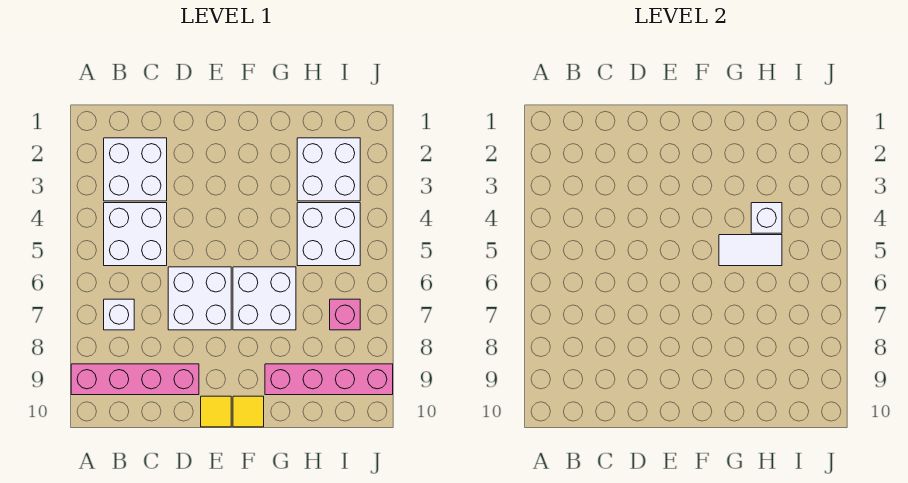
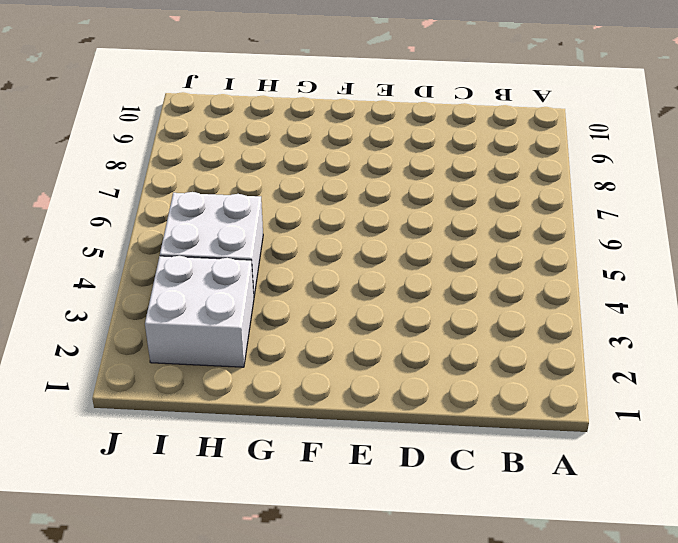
none -> pink brick A9:D9 level 1
none -> white brick B2:C3 level 1
none -> white brick B4:C5 level 1

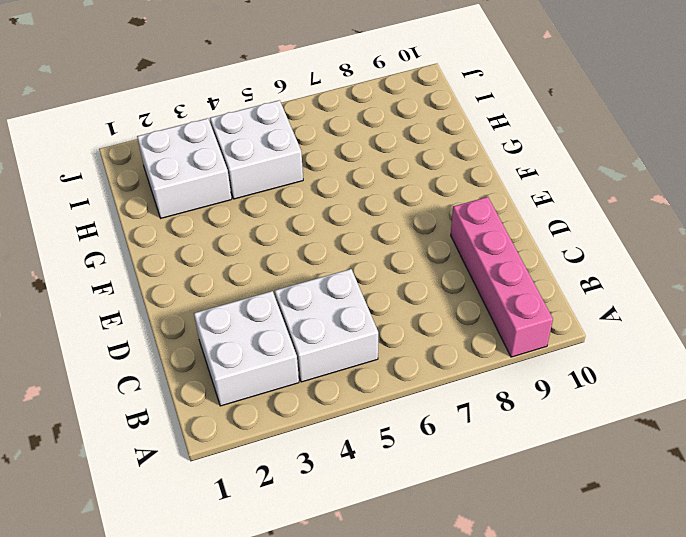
none -> white brick B7 level 1
none -> white brick D6:E7 level 1
none -> yellow tile E10 level 1

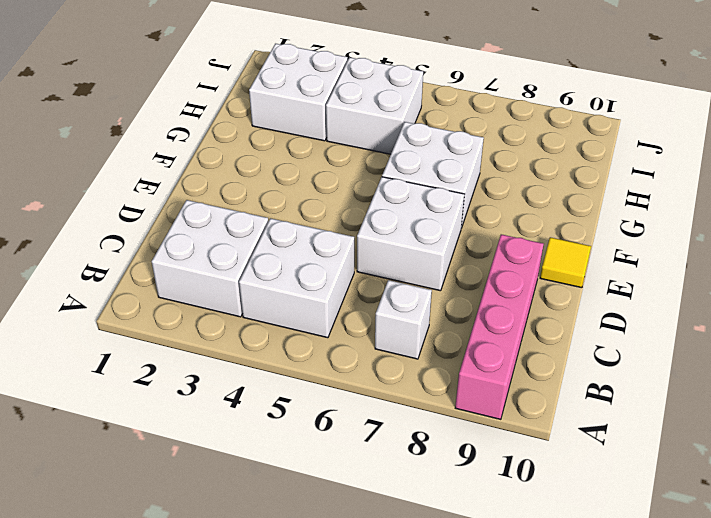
none -> yellow tile F10 level 1
none -> pink brick G9:J9 level 1
none -> pink brick I7 level 1

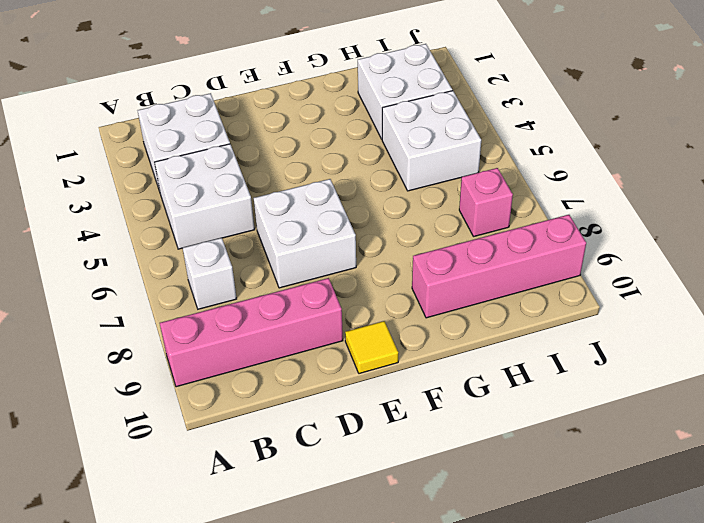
none -> white brick F6:G7 level 1
none -> yellow tile F10 level 1
none -> white tile G5:H5 level 2

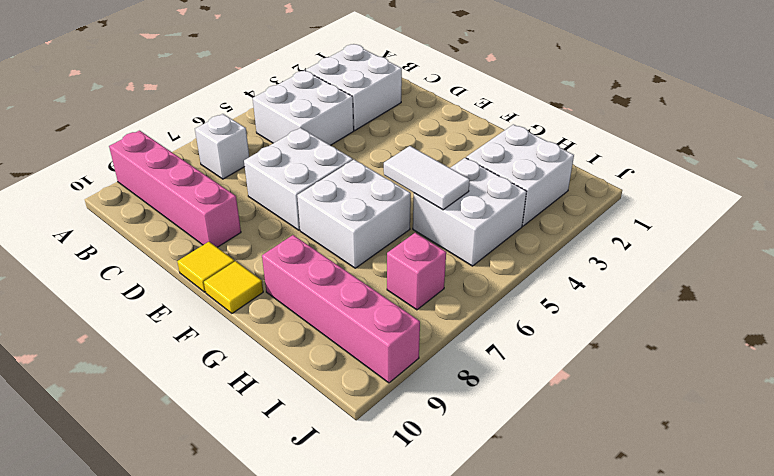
none -> white brick H4 level 2

